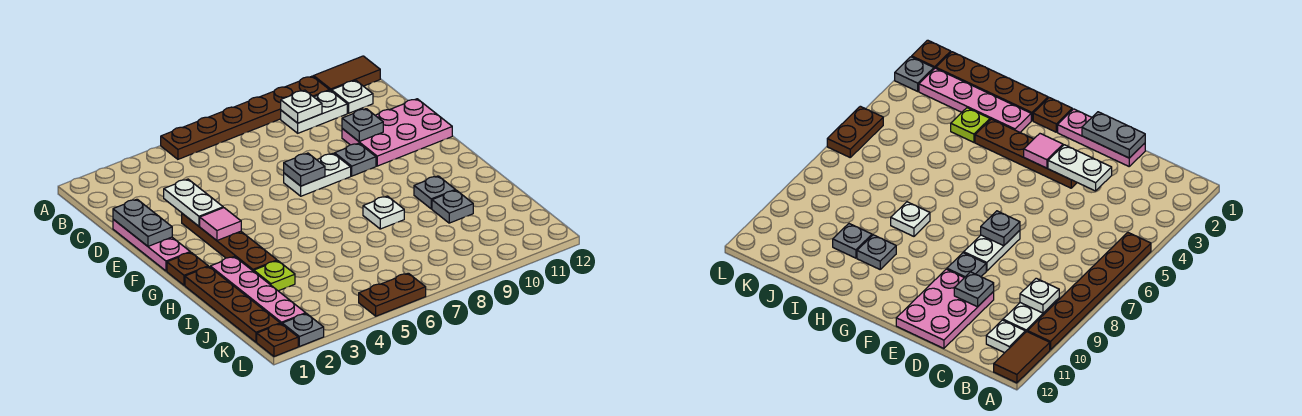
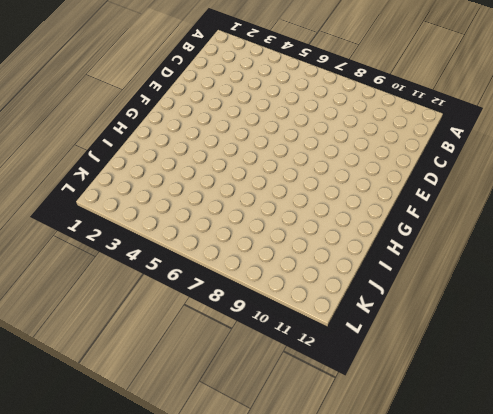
none -> brown plate A5:A10 level 1
none -> brown tile A11:A12 level 1
none -> white plate B9:B10 level 1

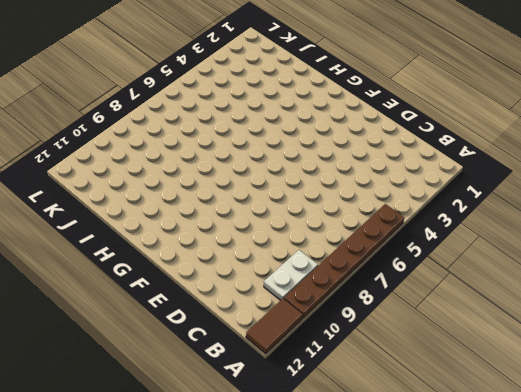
none -> white plate B11 level 1
none -> pink plate D1:F1 level 1
none -> pink plate D10:E12 level 1

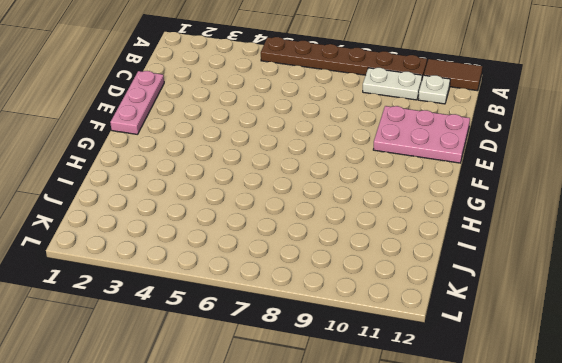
none -> brown plate E3:H3 level 1
none -> white plate E7:E8 level 1
none -> grey plate E9 level 1

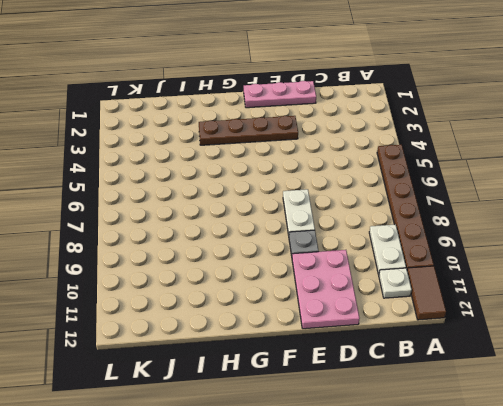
none -> brown plate G1 level 1
none -> brown plate H1:K1 level 1
none -> pink plate H2:K2 level 1

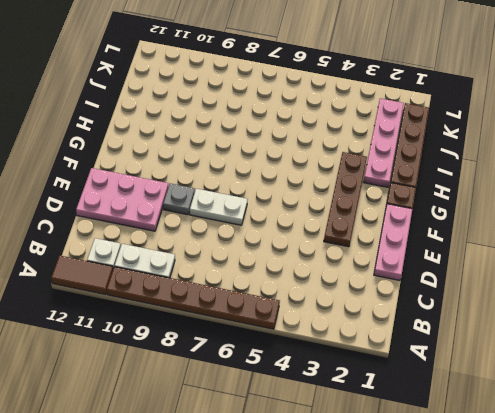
none -> white plate H8 level 1
none -> grey plate H10 level 1
none -> lime plate I3 level 1

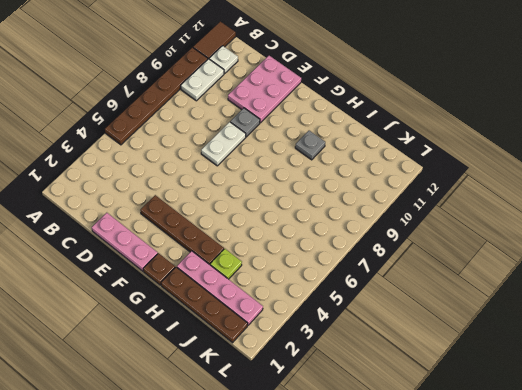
none -> white plate H8 level 1
none -> grey plate I10 level 1
none -> brown plate L1 level 1

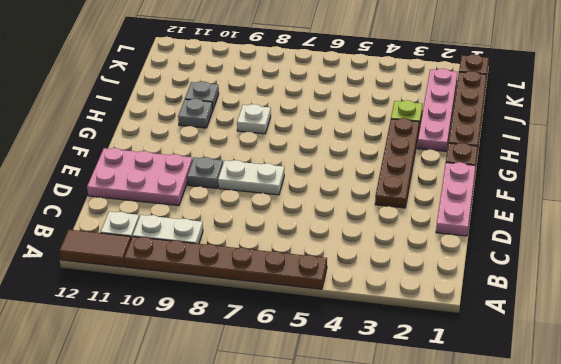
none -> grey plate L2 level 1
none -> brown plate L5:L6 level 1
none -> white plate B9 level 2

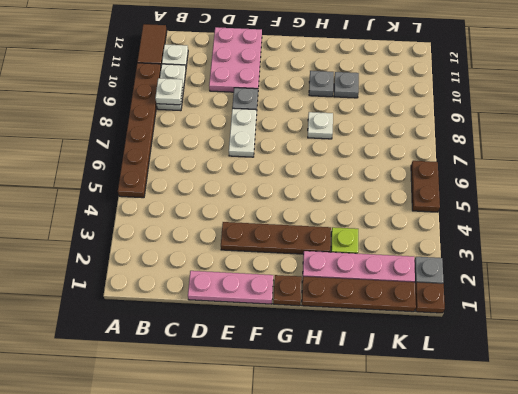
none -> grey plate D1:E1 level 2
none -> white plate D3:E3 level 2
none -> grey plate D10 level 2

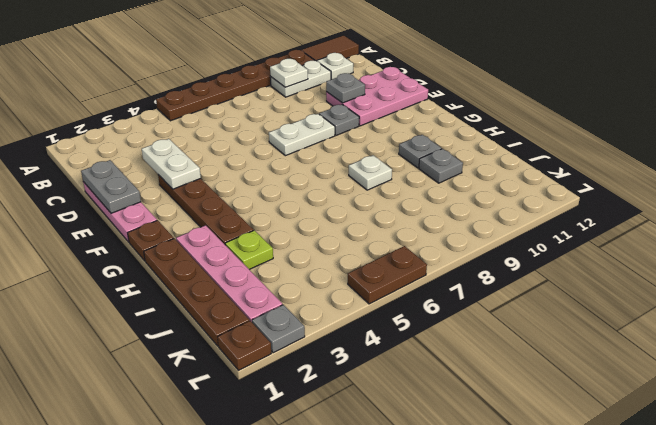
none -> grey plate E7 level 2
none -> pink tile F3 level 2

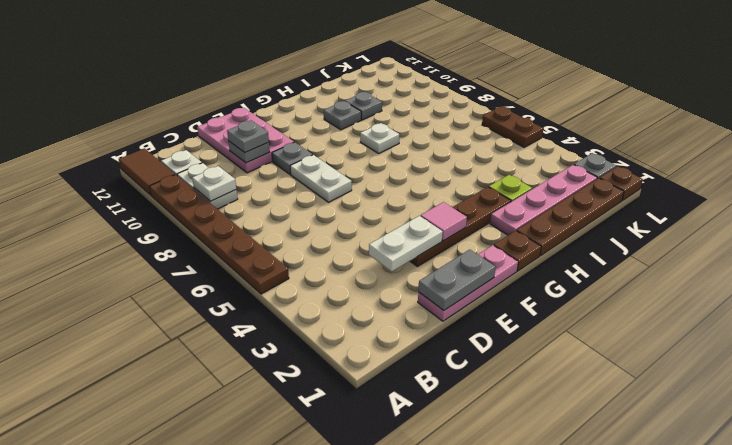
grey plate D10 level 3 -> grey plate E7 level 2

